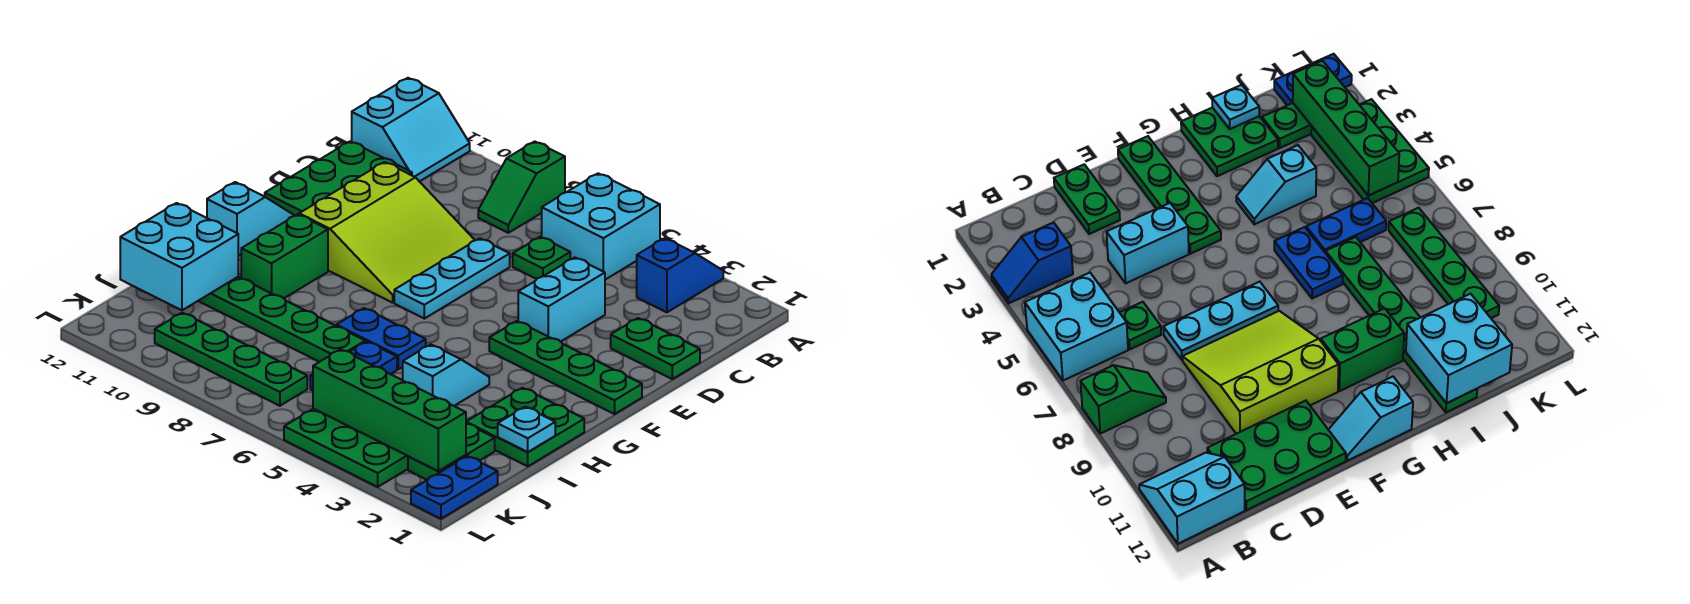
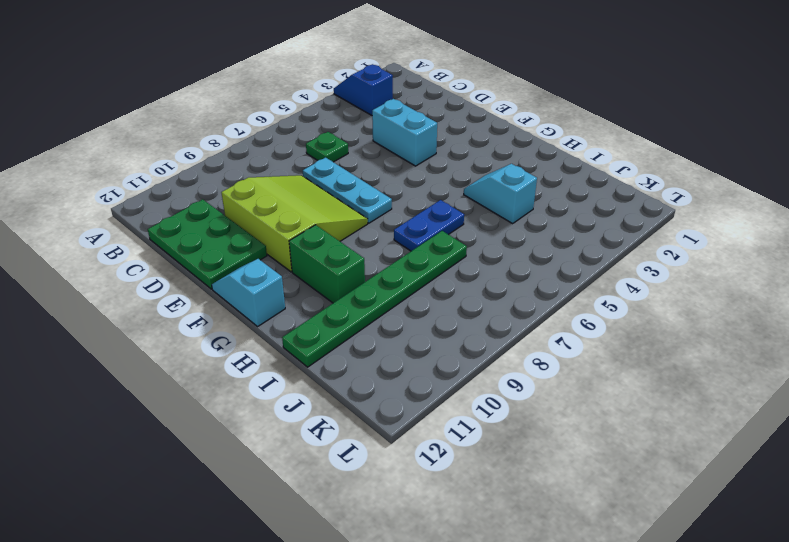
none -> cyan brick A5:B6 level 1
none -> green slope A8:B8 level 1 top A
none -> cyan slope A11:B12 level 1 top 12

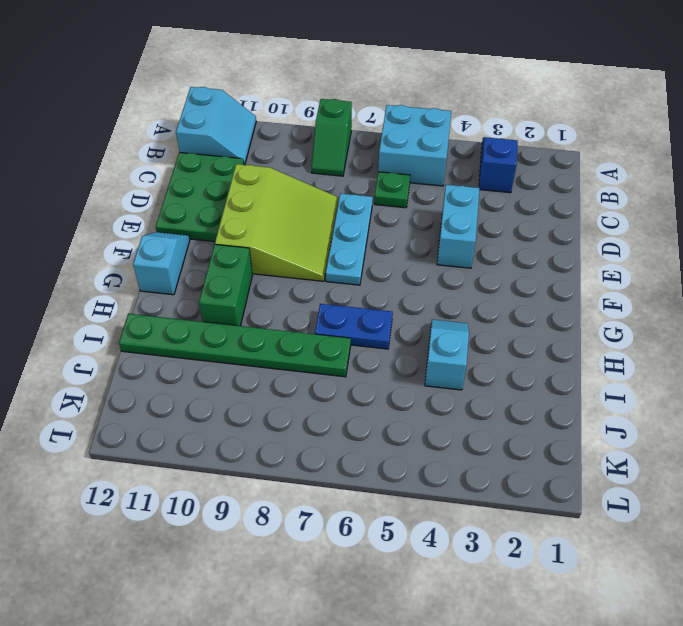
none -> green plate D1:D2 level 1
none -> green plate F1:F4 level 1
none -> green plate H1:I2 level 1

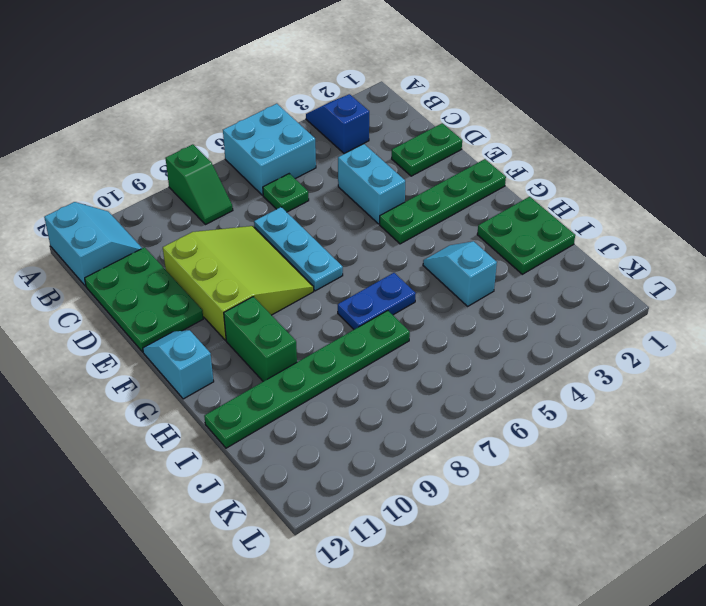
none -> blue plate I6:J6 level 1
none -> green plate J2:K2 level 1
none -> blue plate K1:L1 level 1

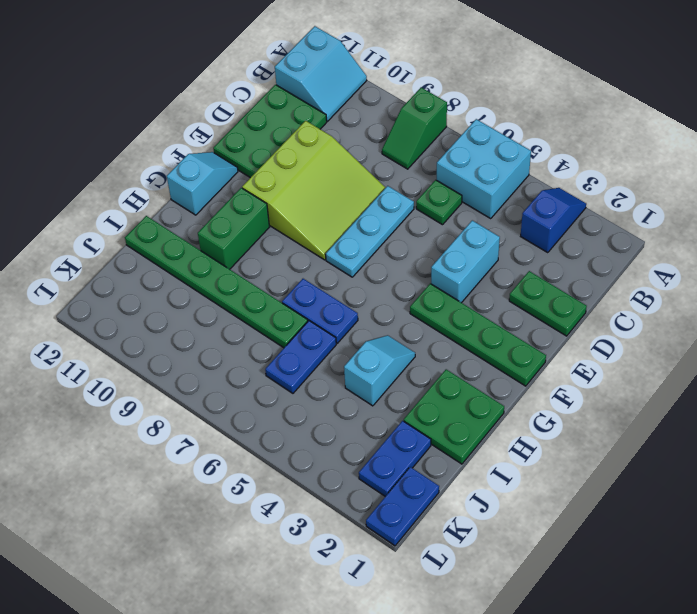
blue plate J2:K2 level 1 -> green plate J2:K2 level 1
none -> green plate K3:L5 level 1
none -> green plate K7:K10 level 1
none -> cyan plate I1 level 2

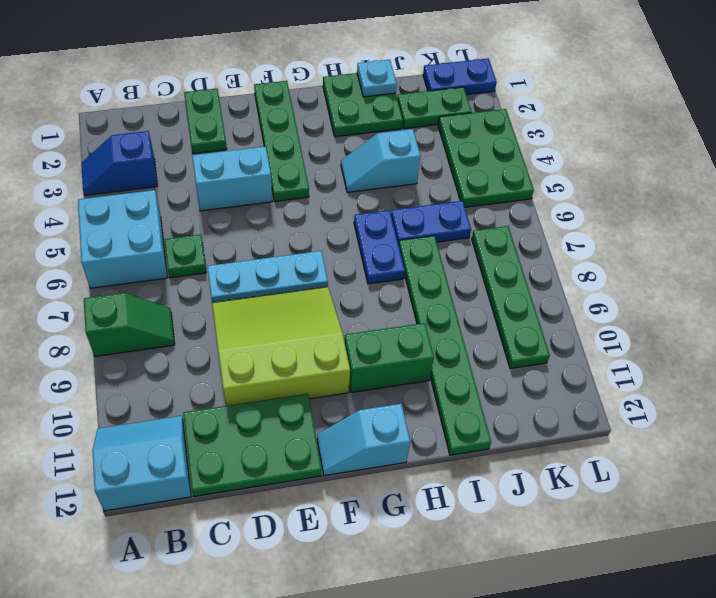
none -> cyan brick I11:J12 level 2
none -> green brick K2:K5 level 2

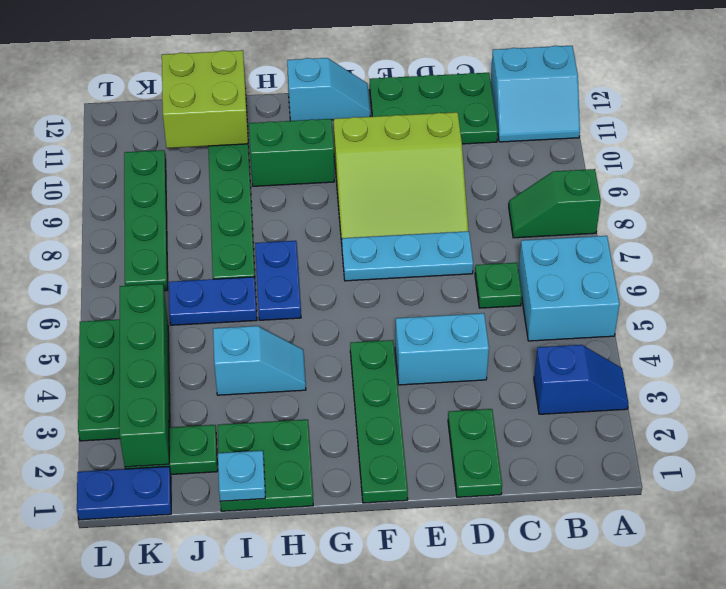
lime brick I11:J12 level 2 -> cyan brick I11:J12 level 2

